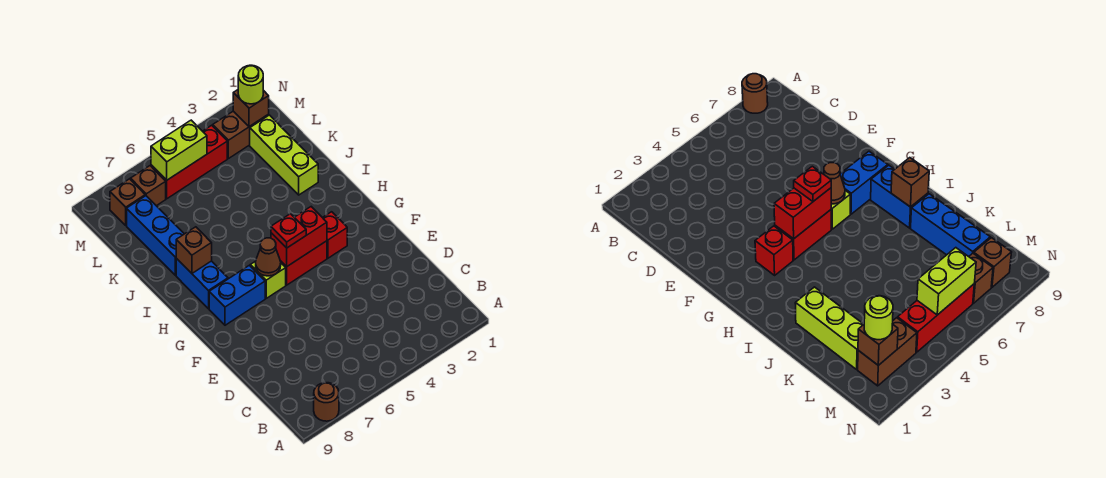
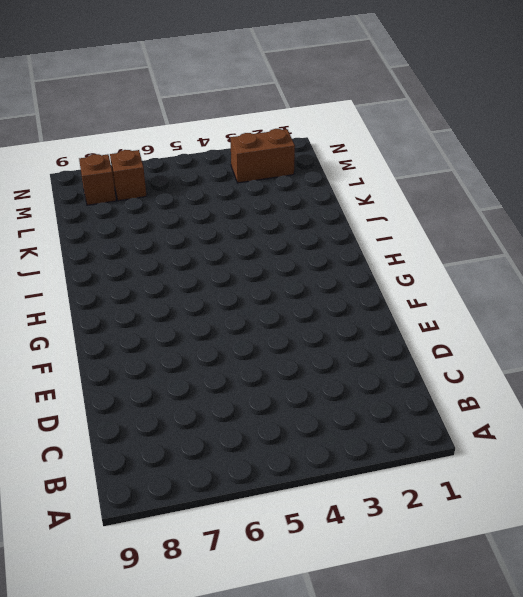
none -> brown round brick A8 level 1
none -> red brick G3 level 1
none -> red brick G4:G5 level 1

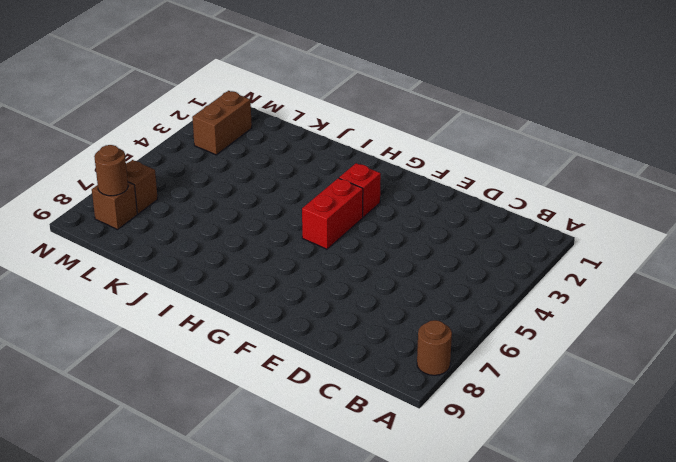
brown round brick M8 level 2 -> none
none -> lime brick G6 level 1
none -> blue brick G7:G8 level 1
none -> blue brick H8:I8 level 1

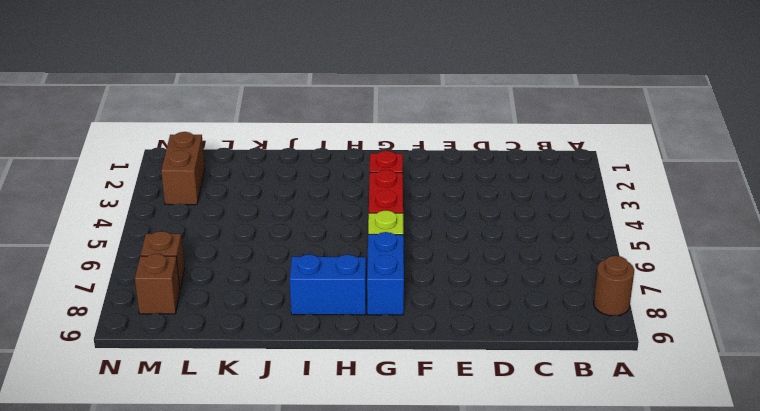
none -> lime brick J2:L2 level 1
none -> blue brick J8:L8 level 1
none -> red brick M4:M6 level 1

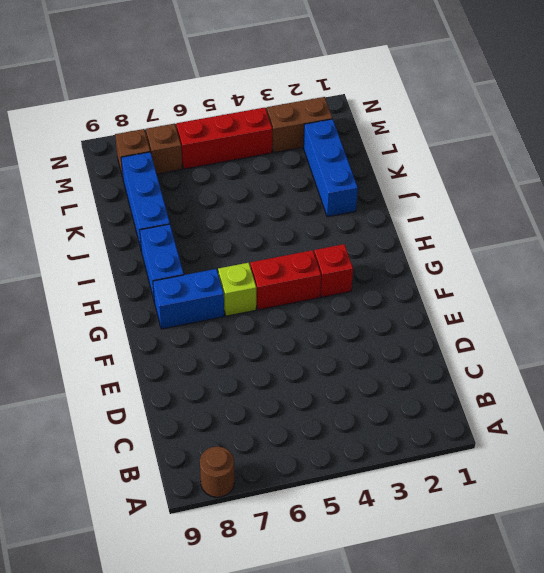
blue brick J2:L2 level 1 -> lime brick J2:L2 level 1
none -> red brick G4:G5 level 2
none -> brown cone G6 level 2
none -> brown brick I8 level 2

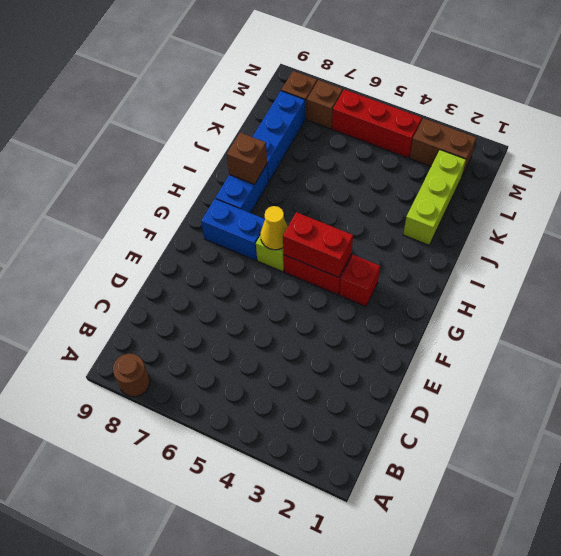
yellow cone G6 level 2 -> brown cone G6 level 2
none -> brown brick M2 level 2
none -> lime brick M5:M6 level 2
none -> red plate G5 level 3

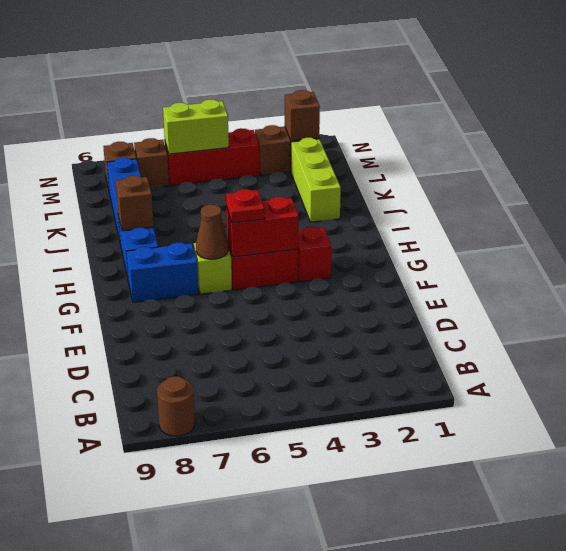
none -> lime round brick M2 level 3

